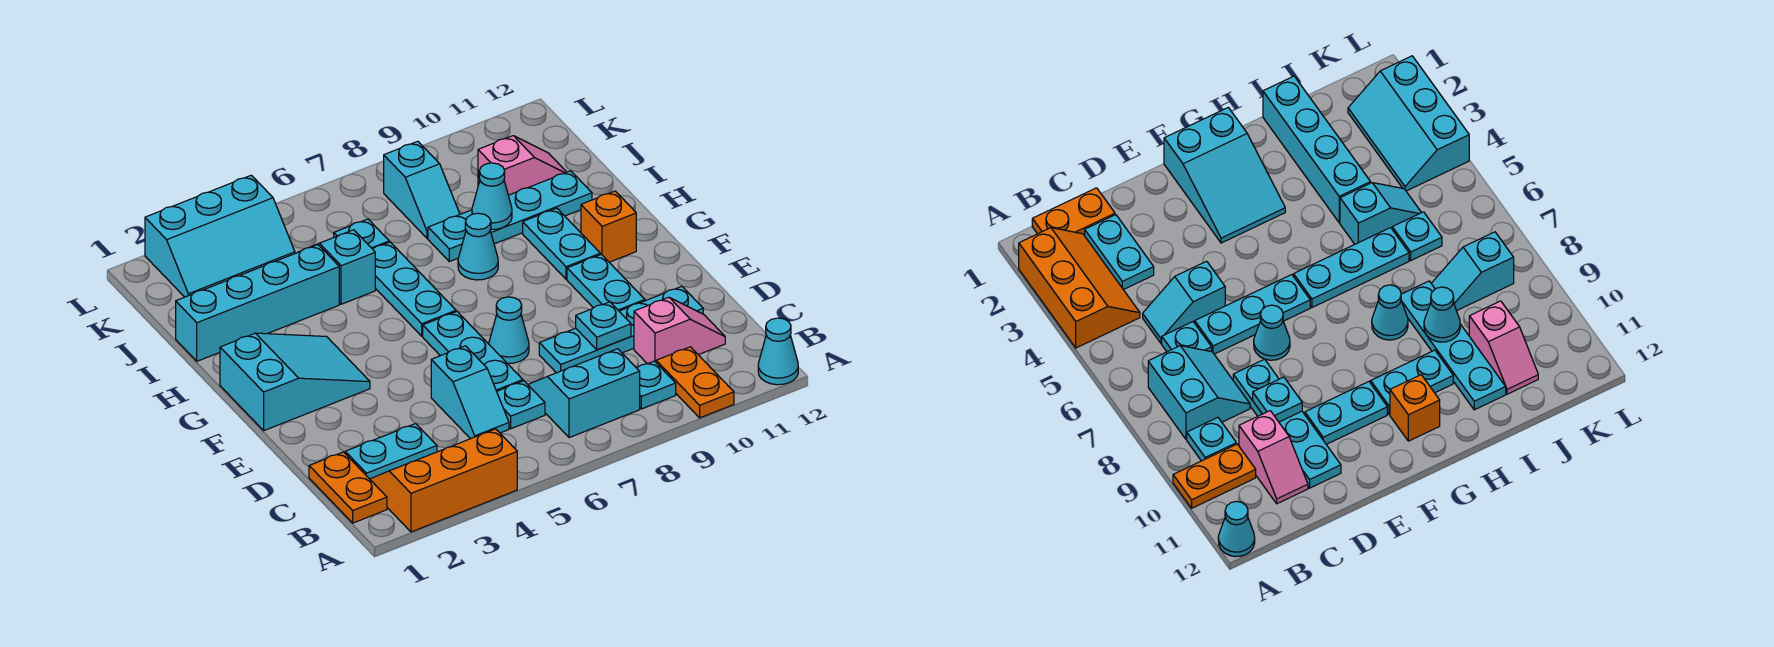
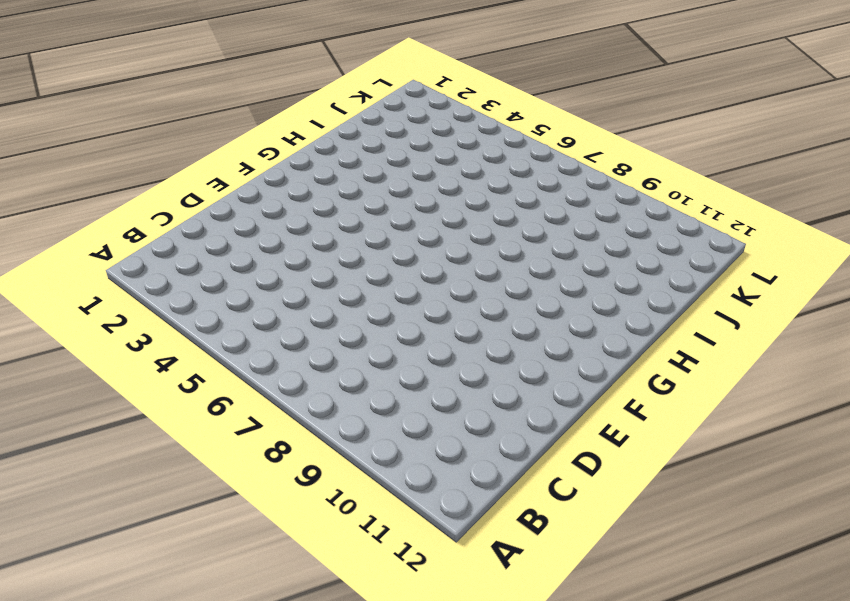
none -> orange slope A2:B4 level 1 top A
none -> orange plate A10:B10 level 1
none -> cyan cone A12 level 1

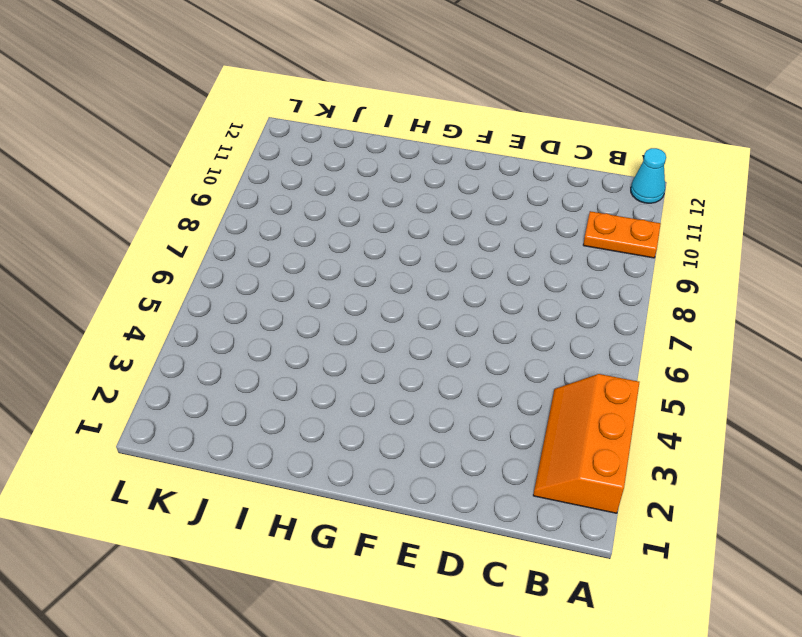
none -> orange plate B1:C1 level 1
none -> cyan slope B7:C8 level 1 top B
none -> cyan plate B9 level 1

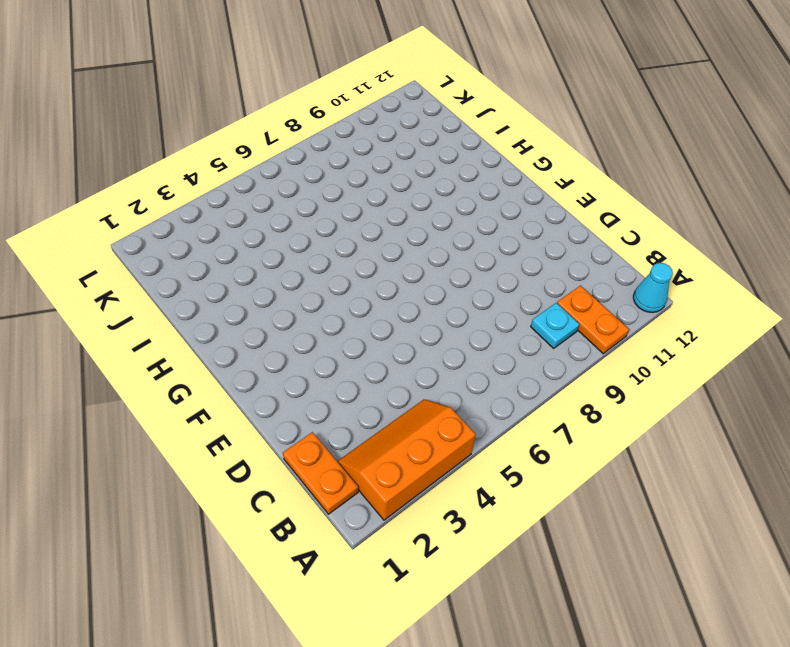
none -> cyan slope B7:C8 level 1 top B
none -> cyan plate C2:C3 level 1
none -> cyan slope C5:D5 level 1 top D

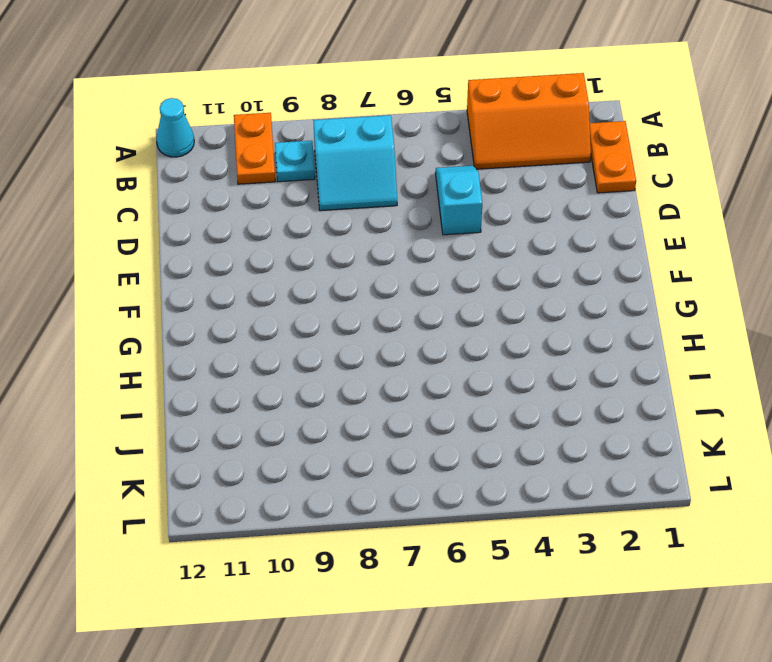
none -> cyan plate C2:C3 level 1
none -> cyan plate C6 level 1
none -> pink slope C10:C11 level 1 top 10

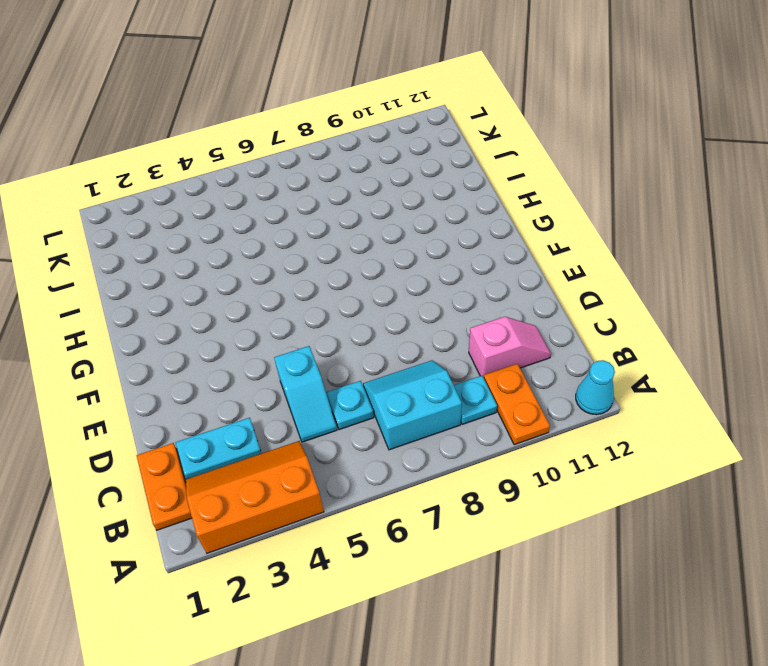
none -> cyan plate D6:F6 level 1
none -> cyan plate D8:D11 level 1
none -> cyan cone E7 level 1

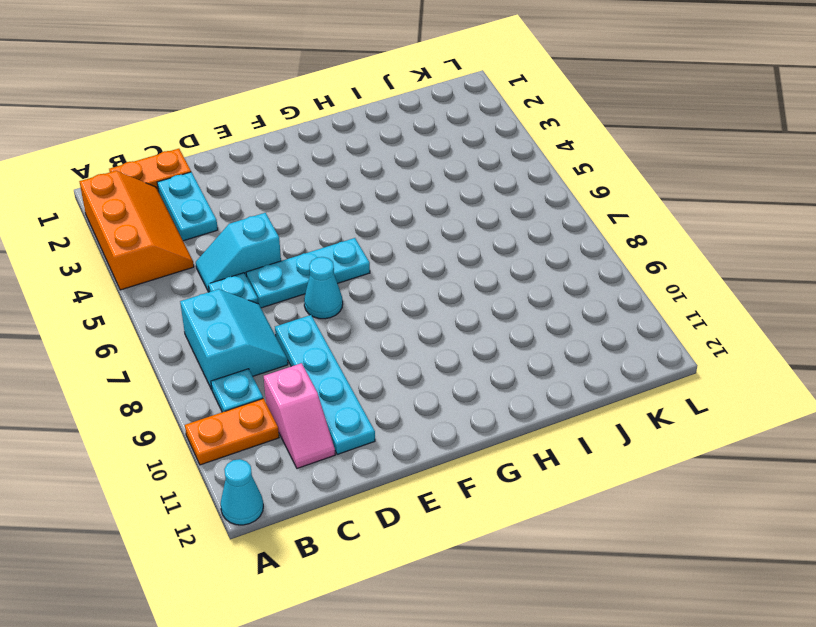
none -> cyan plate E10:F10 level 1
none -> cyan slope F1:G3 level 1 top 1
none -> cyan plate G6:I6 level 1

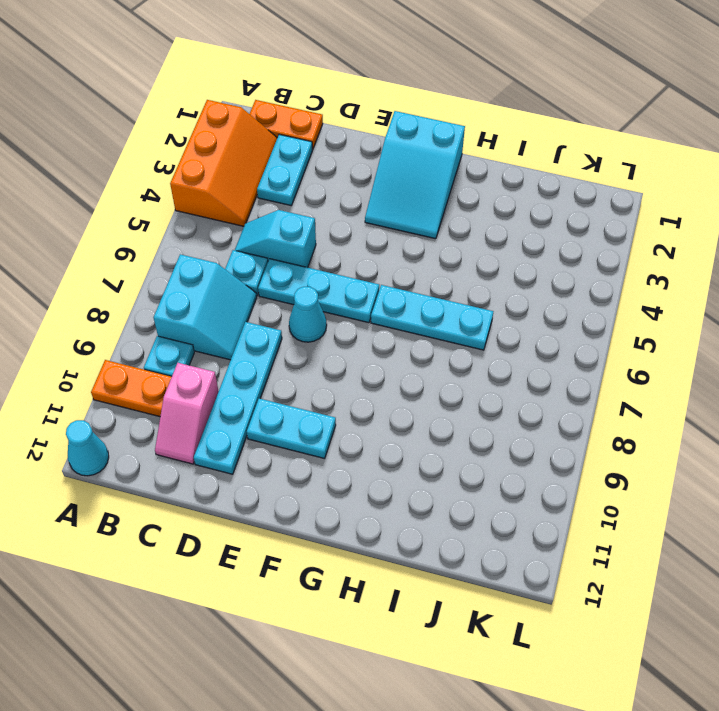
none -> cyan plate G10:H10 level 1
none -> orange brick G11 level 1
none -> cyan cone H8 level 1

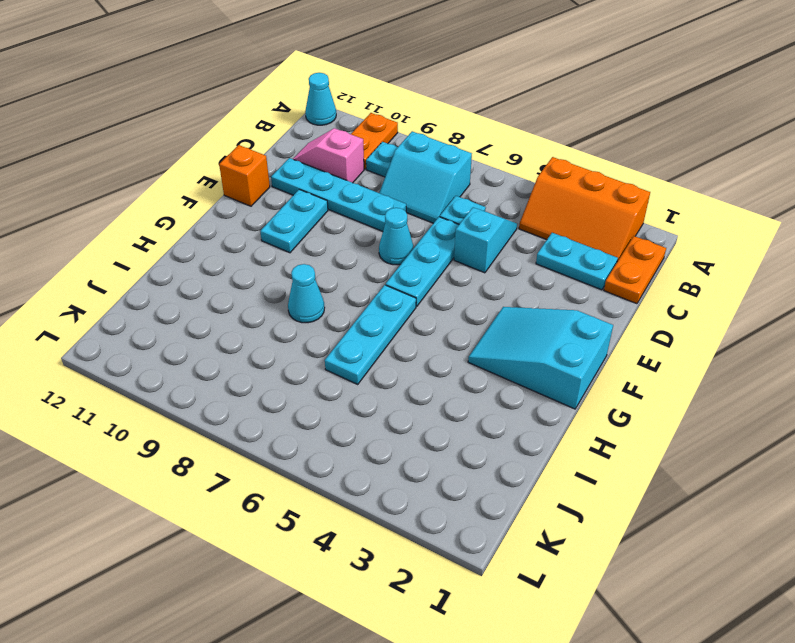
orange brick E12 level 1 -> orange brick G11 level 1
none -> cyan plate G10:H10 level 1
none -> cyan brick I1:I4 level 1
none -> cyan slope I5:J5 level 1 top I

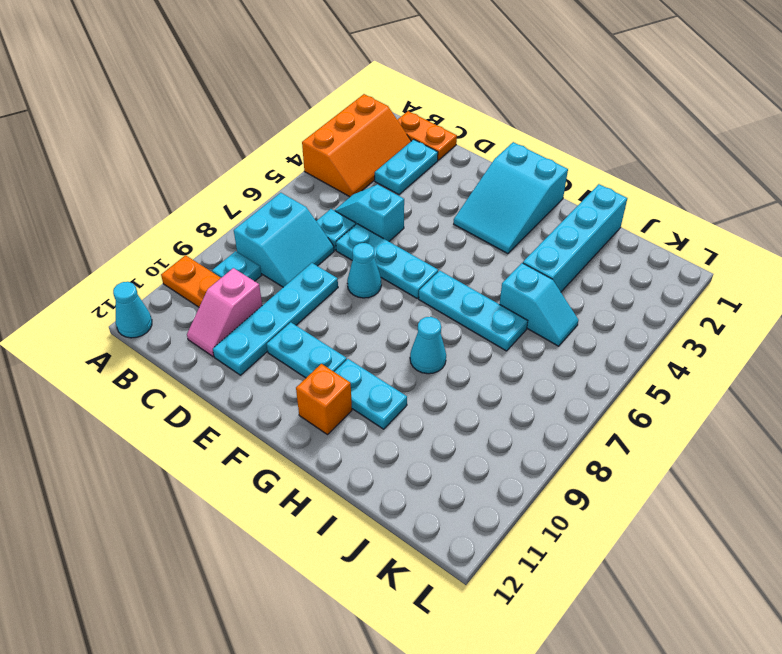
none -> cyan plate I8:I11 level 1
none -> cyan plate J6 level 1
none -> cyan slope J8:K8 level 1 top K

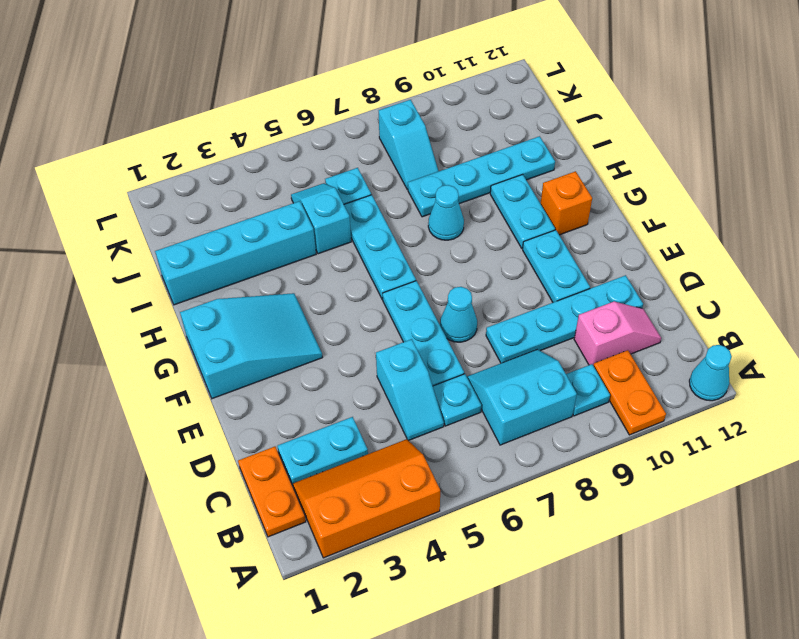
none -> pink slope J10:J11 level 1 top 10
none -> cyan slope K2:L4 level 1 top L
none -> cyan plate D9 level 2

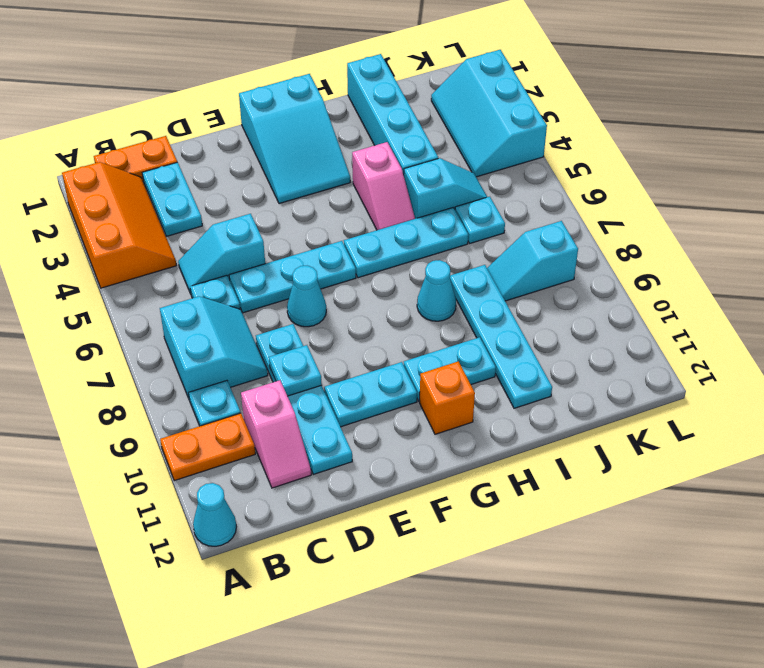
pink slope H4:H5 level 1 top 4 -> pink slope J10:J11 level 1 top 10
none -> cyan cone I9 level 2

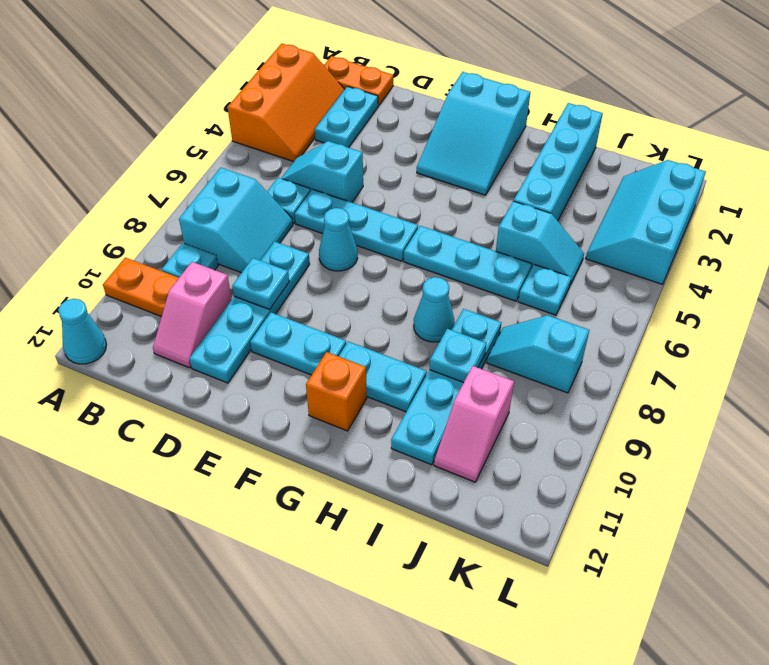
cyan plate I9 level 2 -> cyan cone I9 level 2

